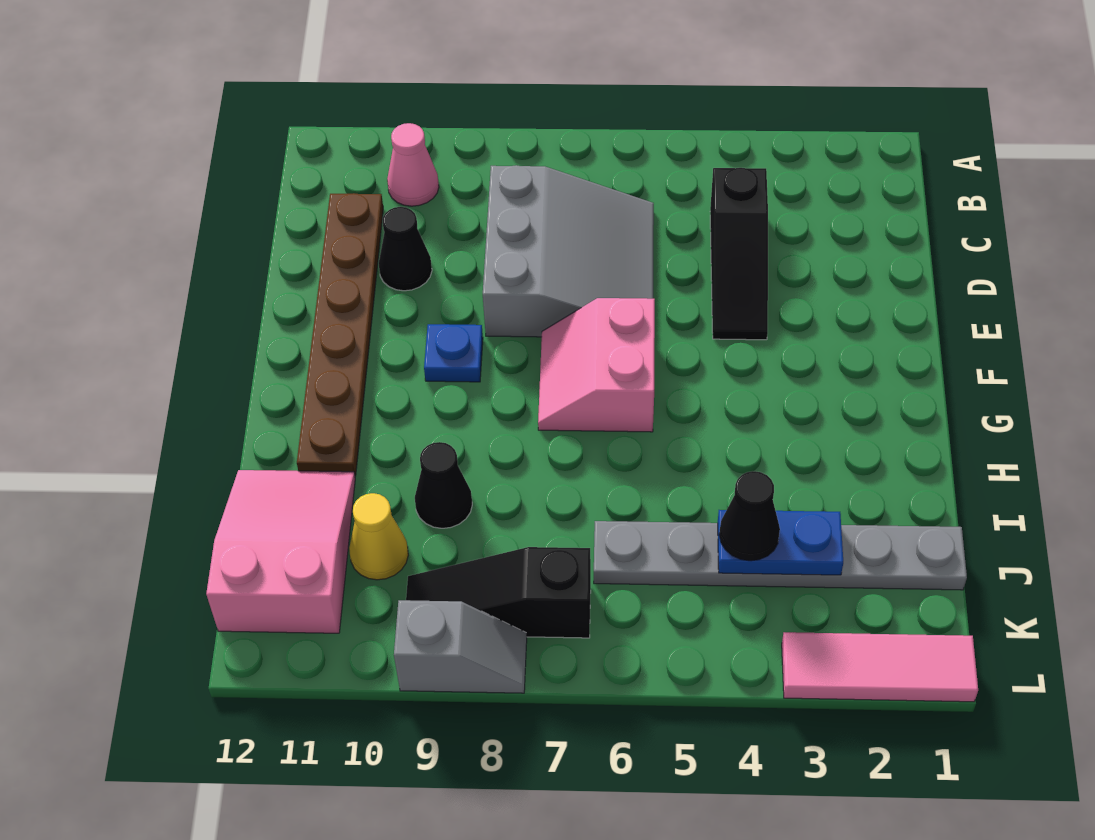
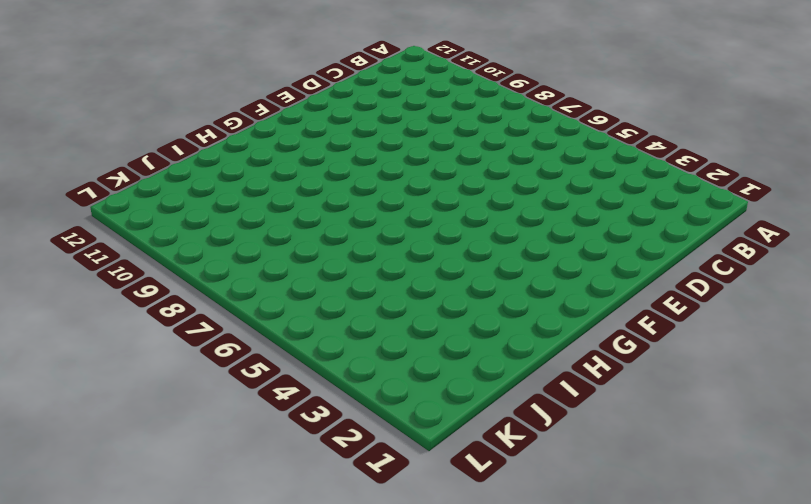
none -> pink cone B10 level 1
none -> black slope C4:E4 level 1 top C
none -> grey slope C6:E8 level 1 top 8

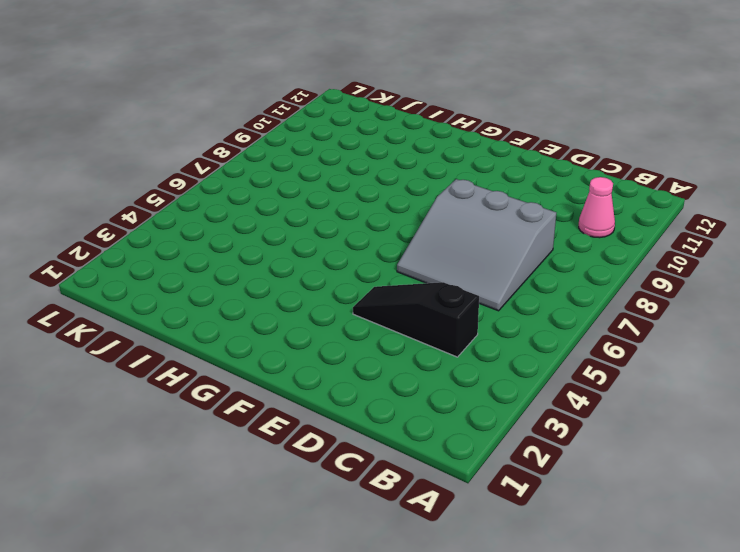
none -> brown plate C11:H11 level 1
none -> black cone D10 level 1
none -> pink slope F6:G7 level 1 top 6

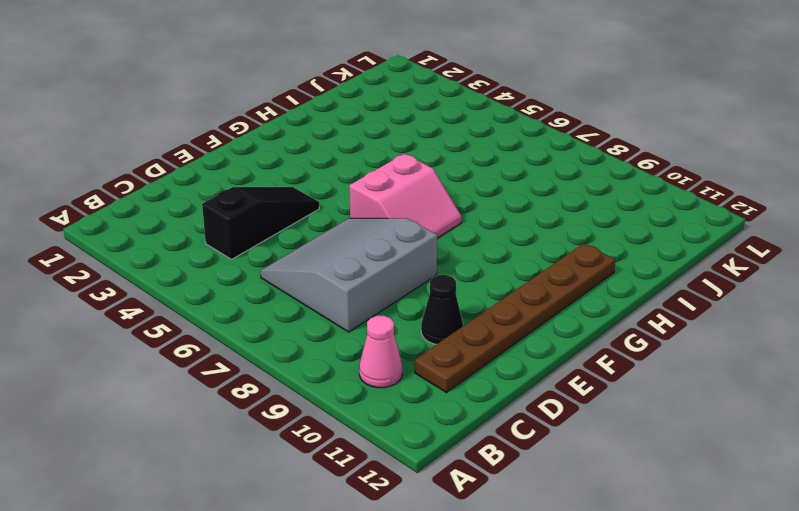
none -> blue plate F9 level 1
none -> black cone I9 level 1
none -> pink slope I11:K12 level 1 top K

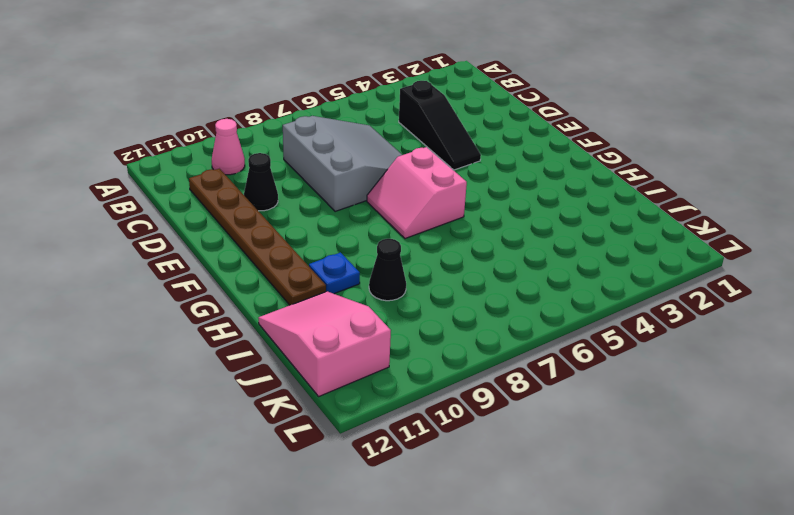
blue plate H10 level 1 -> blue plate F9 level 1
none -> grey plate J1:J6 level 1
none -> yellow cone J10 level 1
none -> black slope K7:K9 level 1 top 7

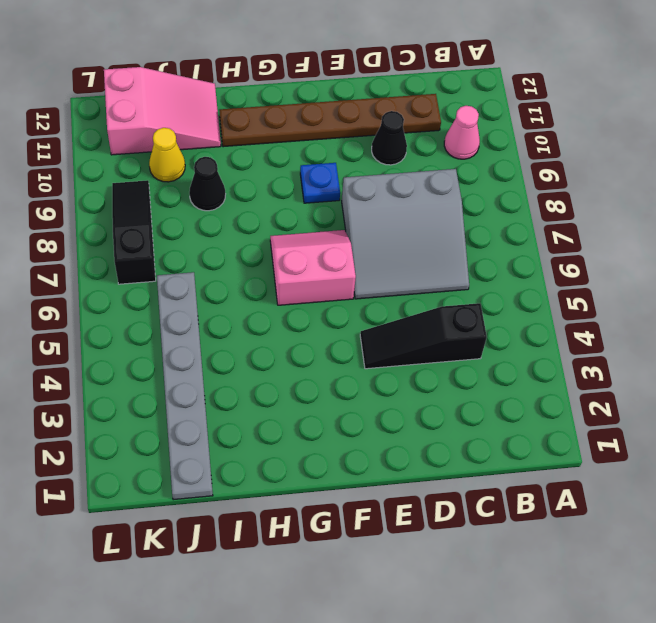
none -> pink tile L1:L3 level 1
none -> grey slope L8:L9 level 1 top 9
none -> blue plate J3:J4 level 2

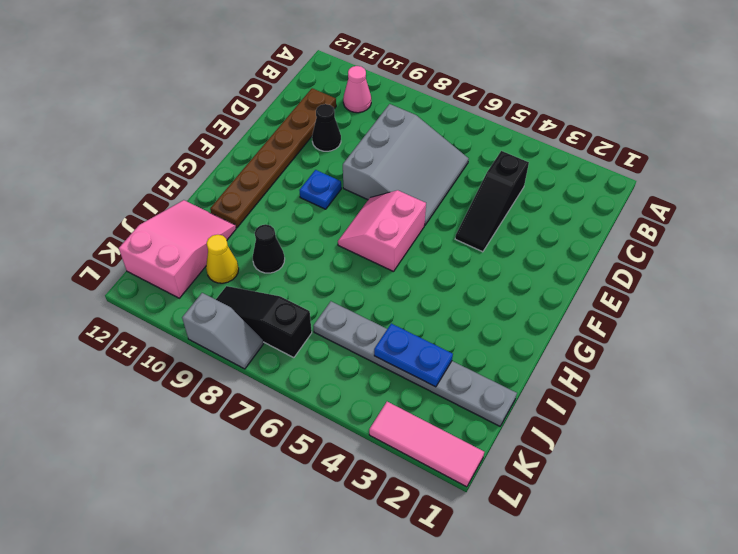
none -> black cone J4 level 3

